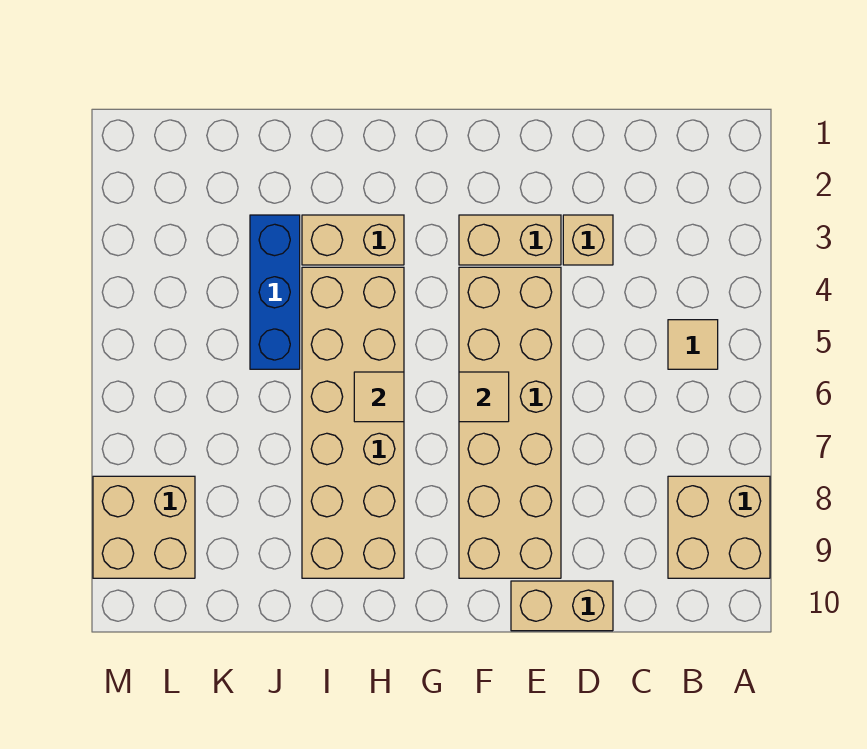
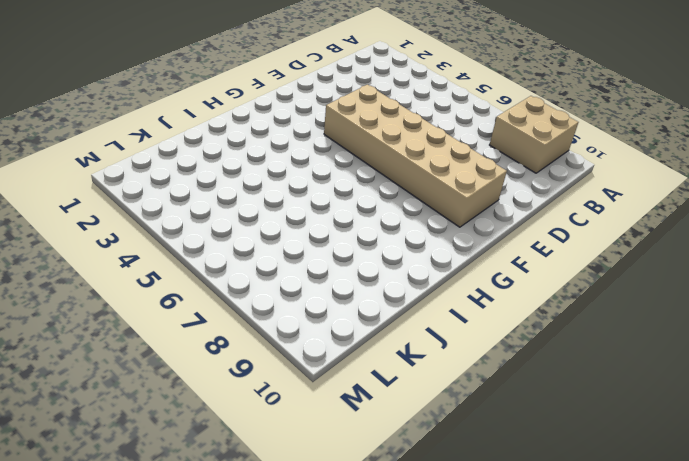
none -> tan tile B5 level 1
none -> tan brick D3 level 1
none -> tan brick D10:E10 level 1

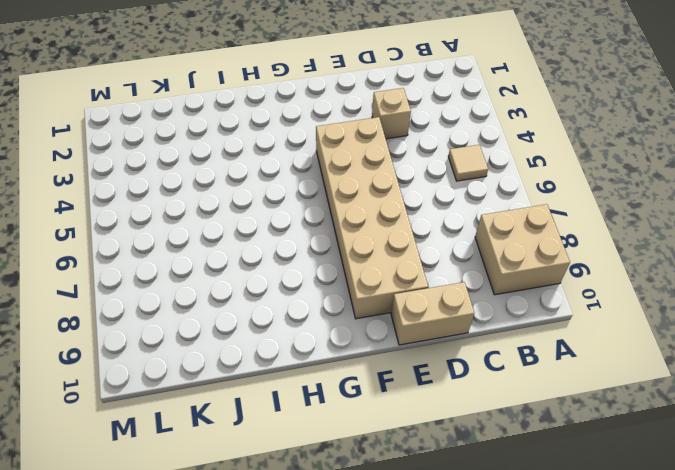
none -> tan brick E3:F3 level 1
none -> tan brick H3:I3 level 1
none -> tan brick H4:I9 level 1

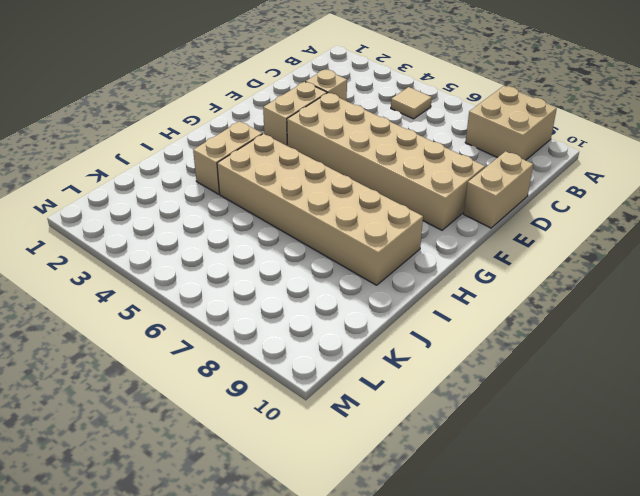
none -> blue brick J3:J5 level 1
none -> tan brick L8:M9 level 1
none -> tan tile F6 level 2

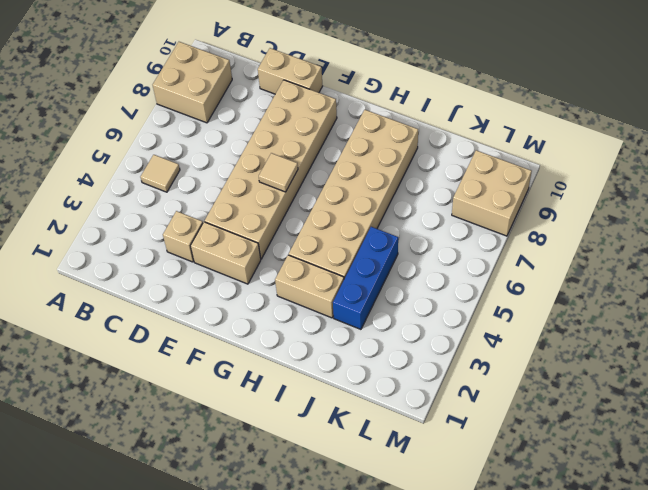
none -> tan tile H6 level 2

